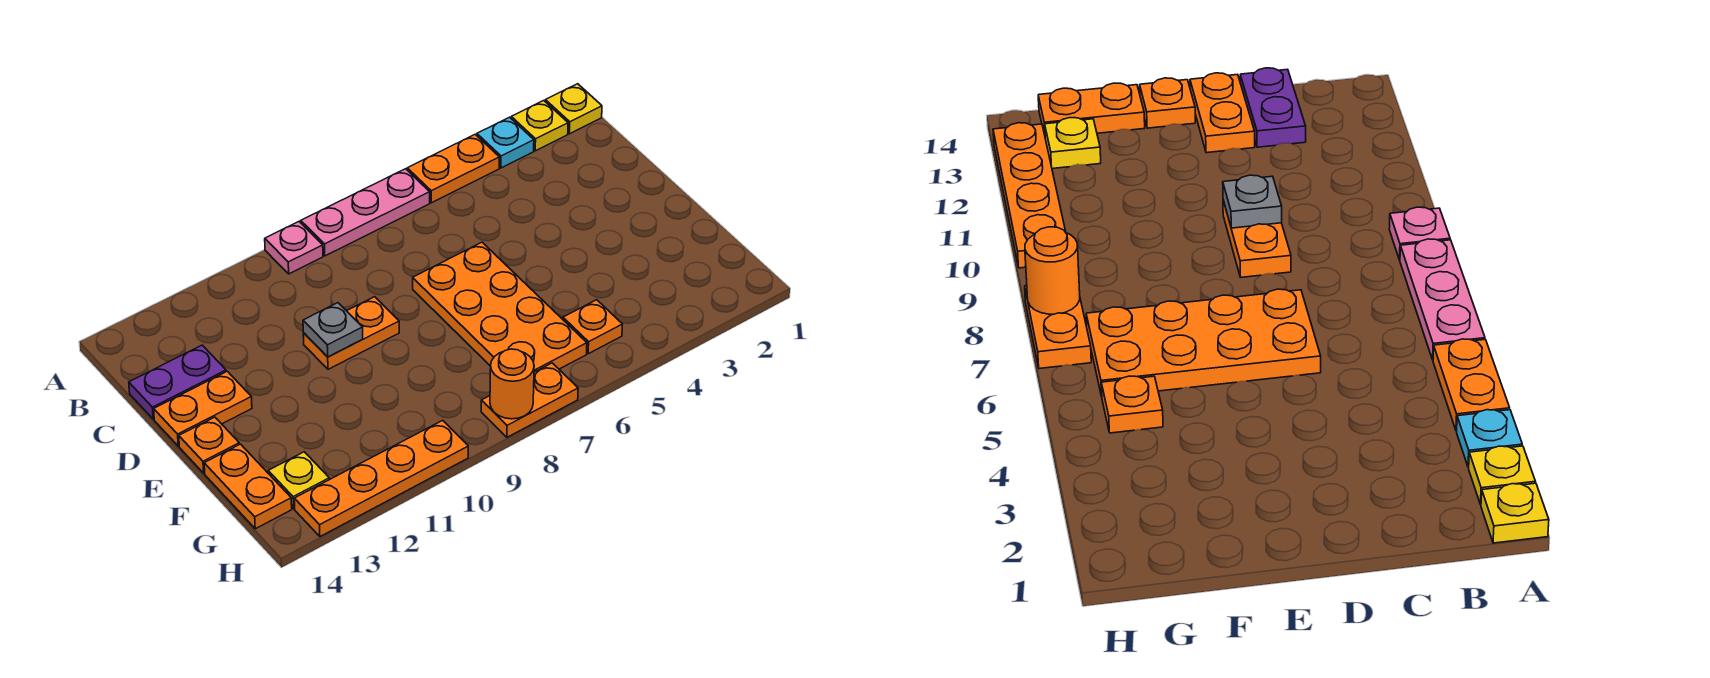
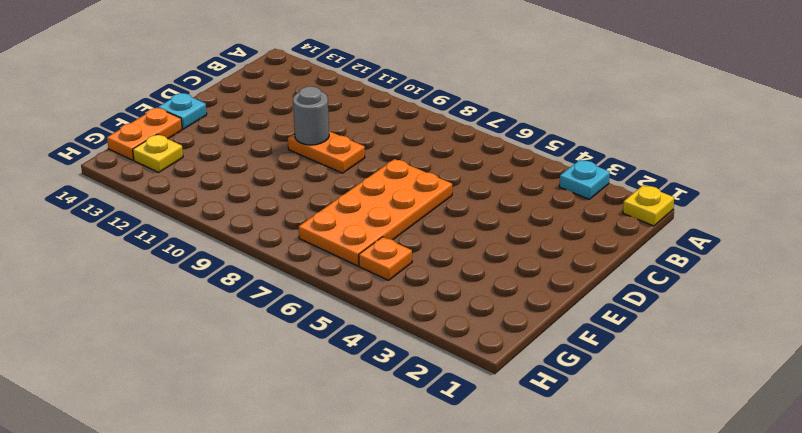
grey round brick D10 level 2 -> grey plate D10 level 2
cyan plate E14 level 1 -> orange plate E14 level 1
none -> yellow plate A2 level 1
none -> orange plate A4:A5 level 1
none -> pink plate A6:A8 level 1

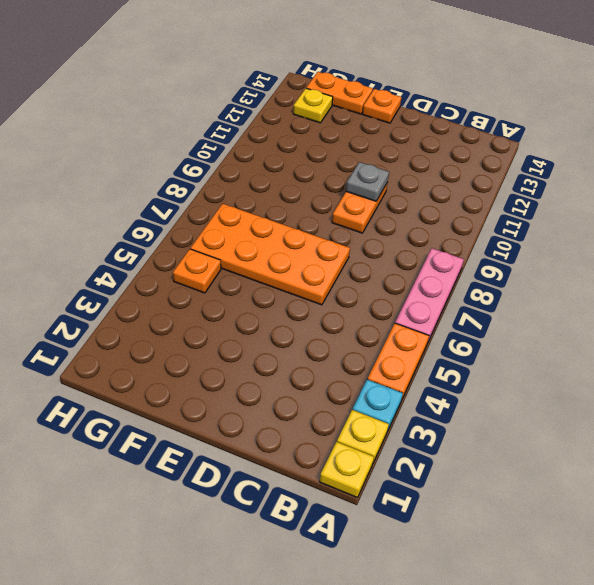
none -> pink plate A9 level 1
none -> purple plate C13:C14 level 1
none -> orange plate D13:D14 level 1

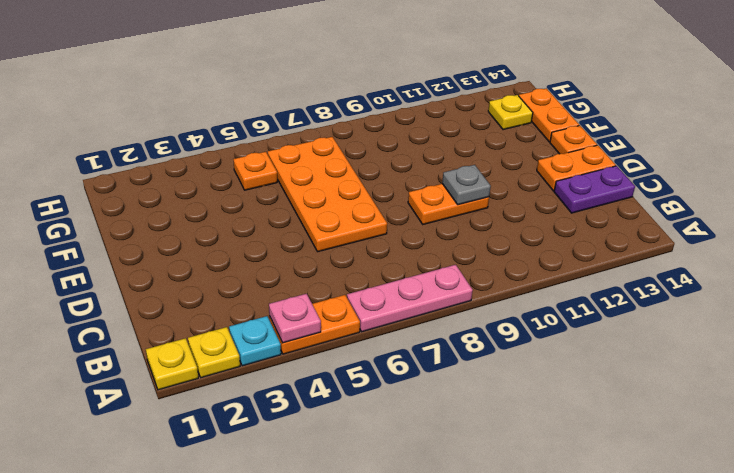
pink plate A4 level 2 -> pink plate A9 level 1
none -> orange plate H7:H8 level 1
none -> orange plate H10:H13 level 1
none -> orange round brick H8 level 2

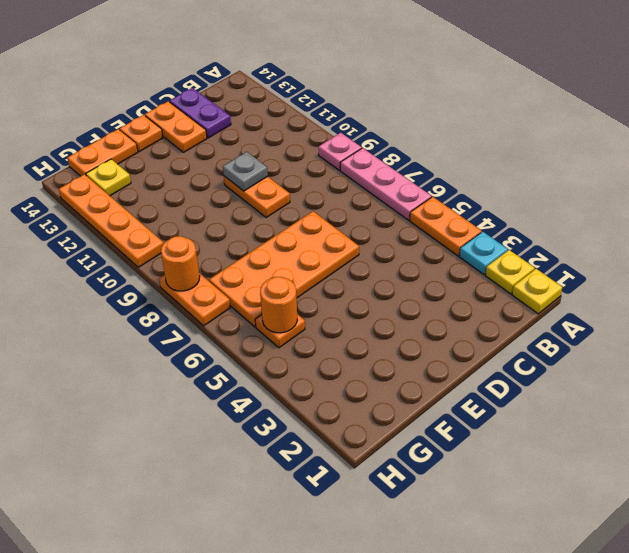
orange round brick G5 level 2 -> none

